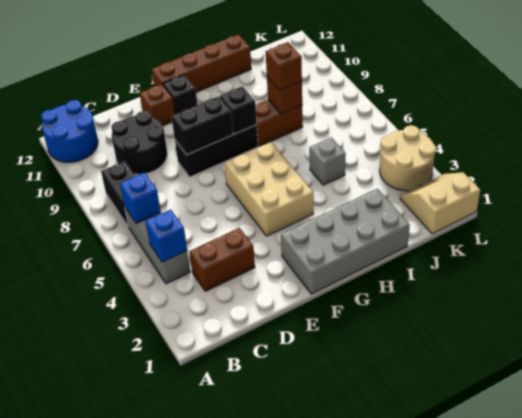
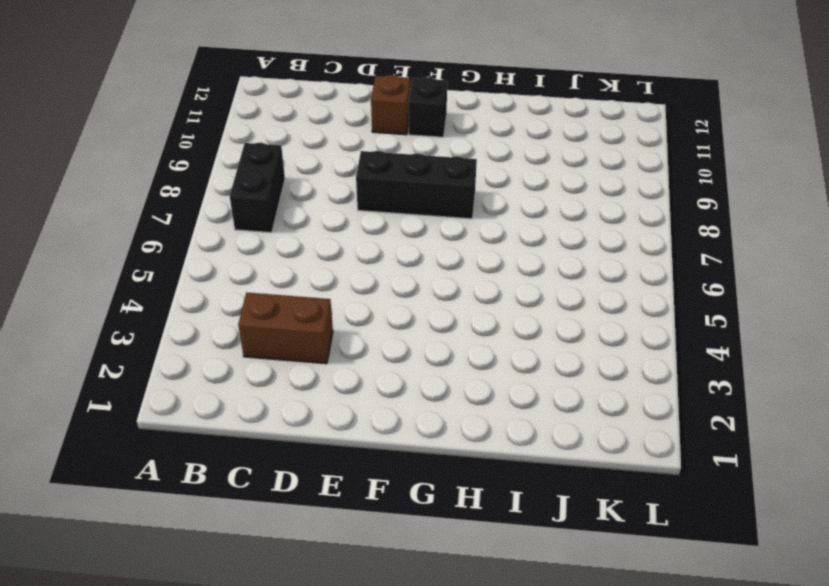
none -> blue round brick A11:B12 level 1
none -> grey brick B4:B6 level 1
none -> black round brick C9:D10 level 1

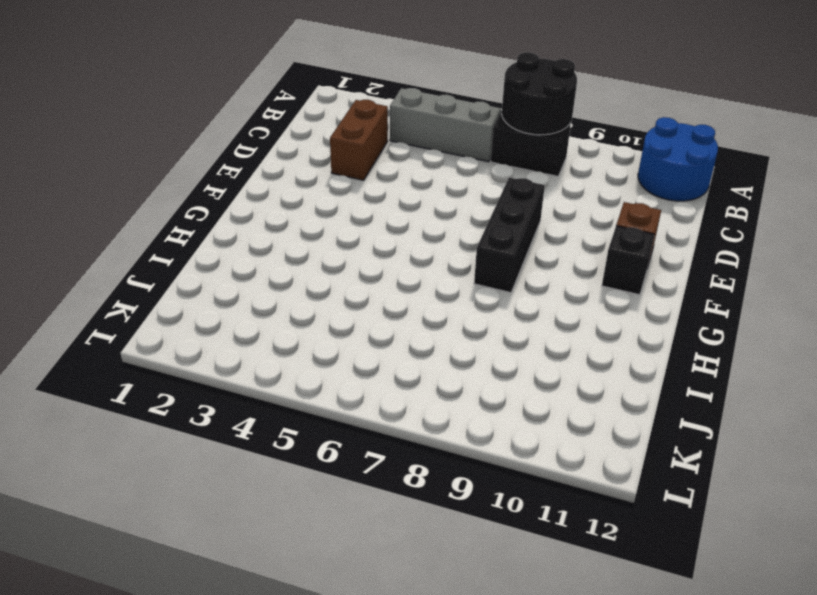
black round brick A7:B8 level 2 -> black round brick C9:D10 level 1
none -> grey brick F1:I2 level 1
none -> tan brick F4:G6 level 1
none -> brown brick F12:I12 level 1

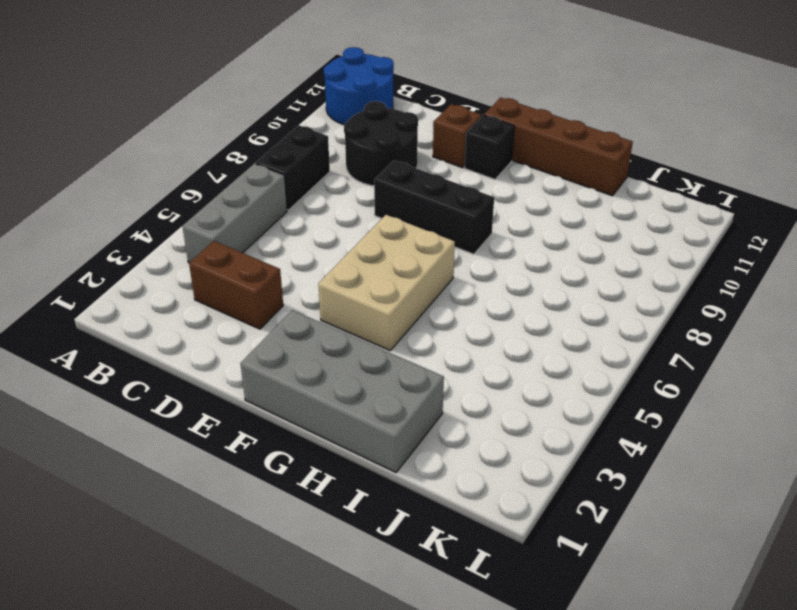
none -> brown brick H8:I8 level 1
none -> grey brick I5 level 1
none -> tan slope K1:L2 level 1 top 1

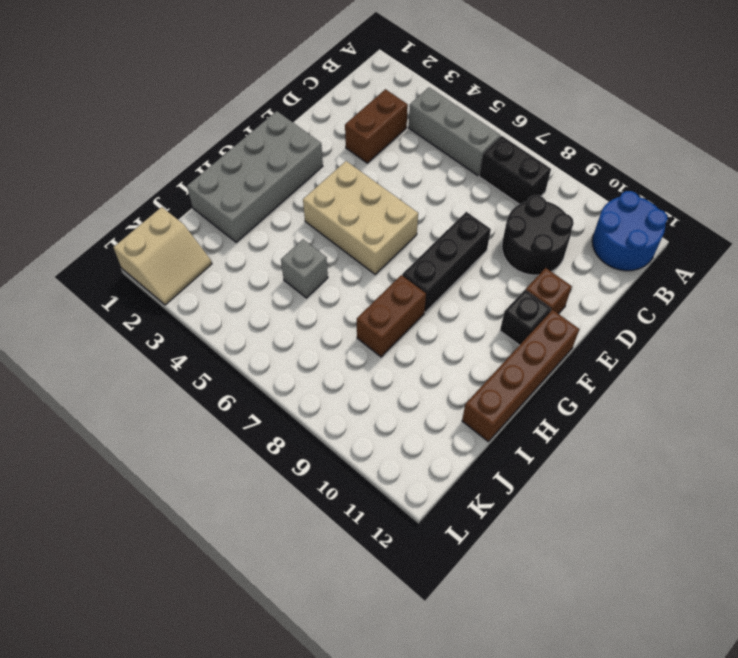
none -> tan round brick K3:L4 level 1
none -> blue brick B4 level 2
none -> blue brick B6 level 2

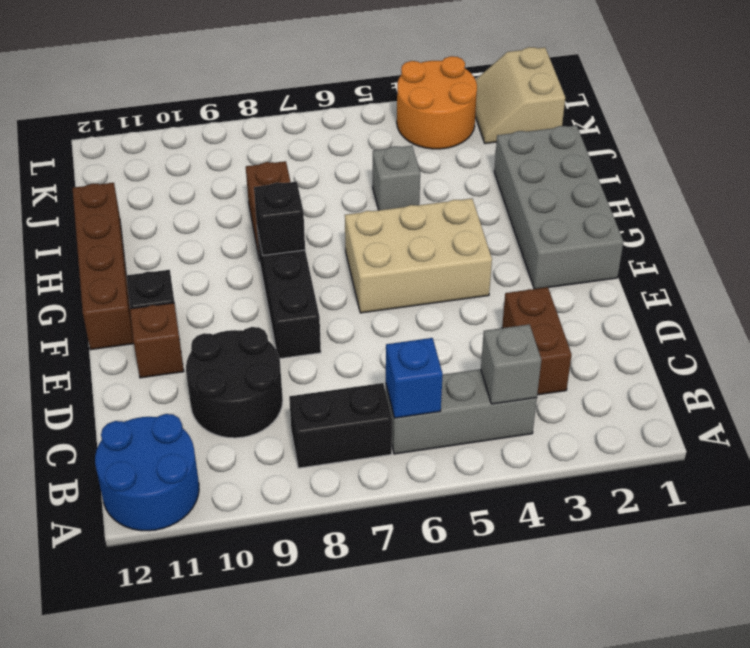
grey brick B4 level 2 -> blue brick B4 level 2
orange round brick K3:L4 level 1 -> tan round brick K3:L4 level 1
none -> black brick E8:F8 level 2
none -> brown brick I8 level 2
none -> brown brick I8 level 3

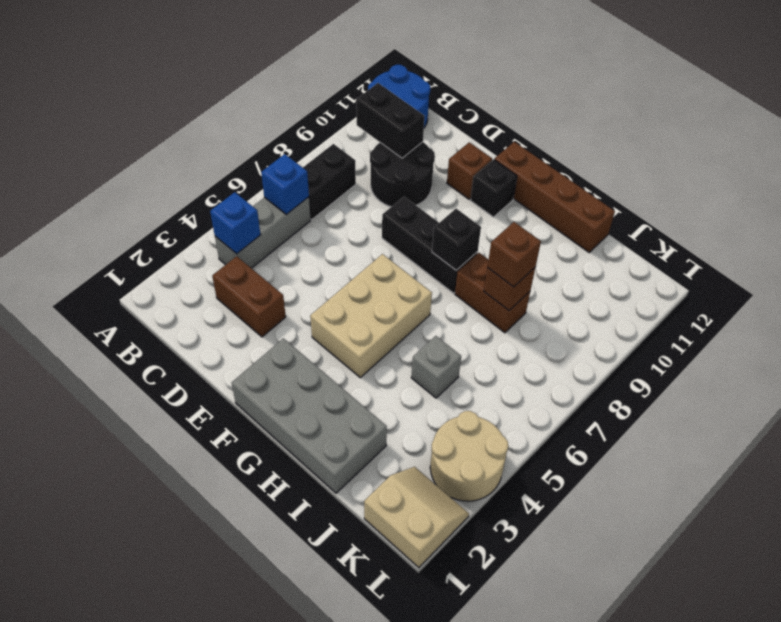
black brick B10:C10 level 2 -> black brick E8:F8 level 2

